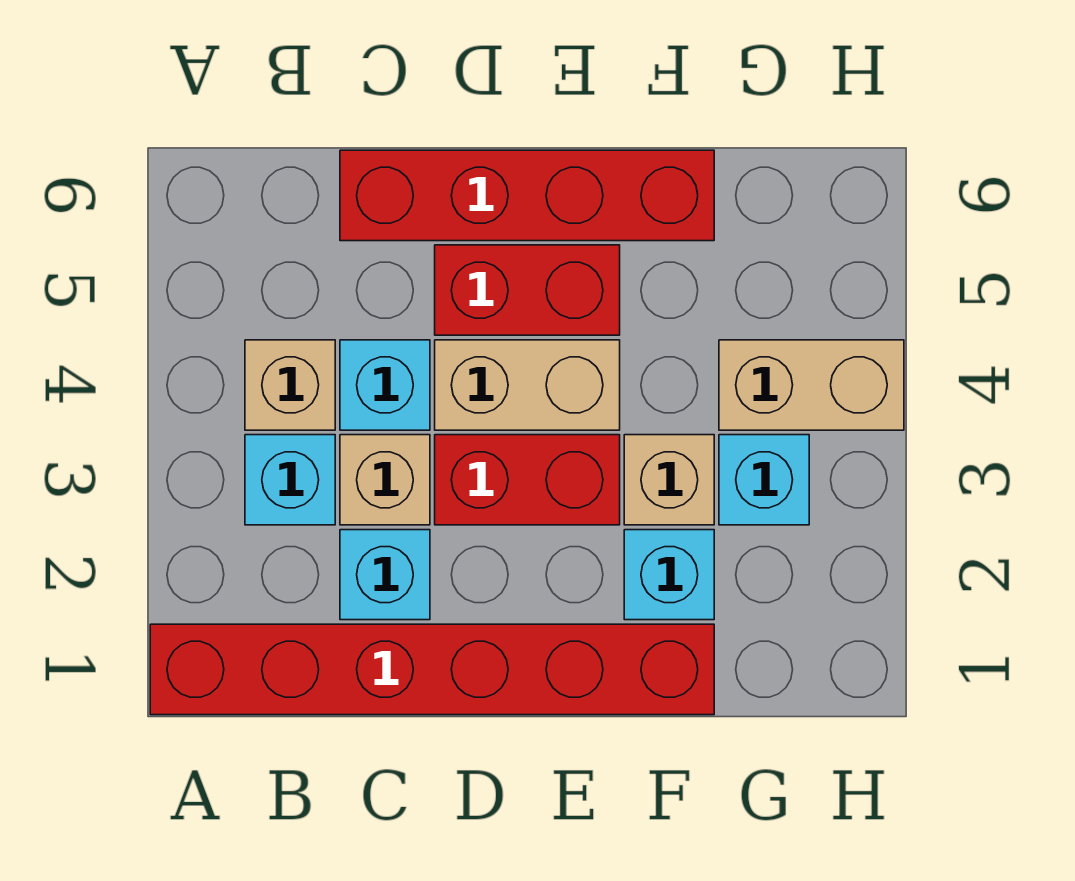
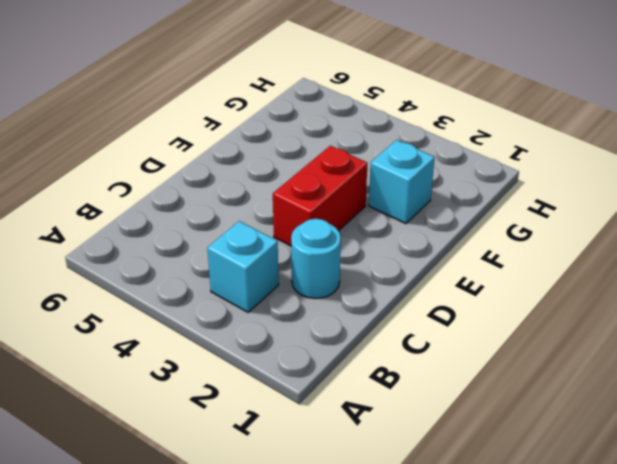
cyan round brick C2 level 1 -> cyan brick C2 level 1
none -> red brick A1:F1 level 1
none -> tan brick B4 level 1
none -> tan brick C3 level 1

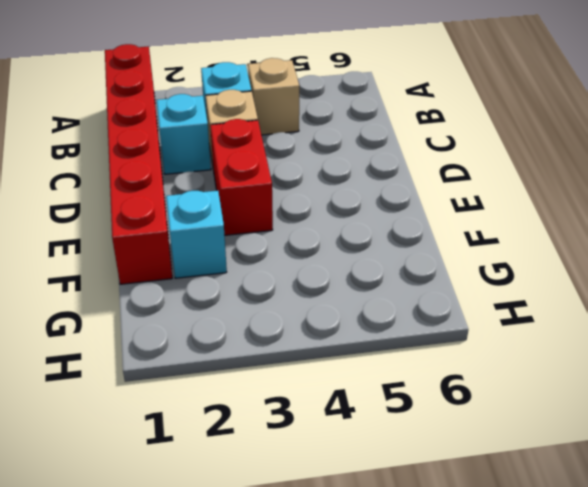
none -> cyan brick C4 level 1
none -> red brick C6:F6 level 1
none -> tan brick D4:E4 level 1

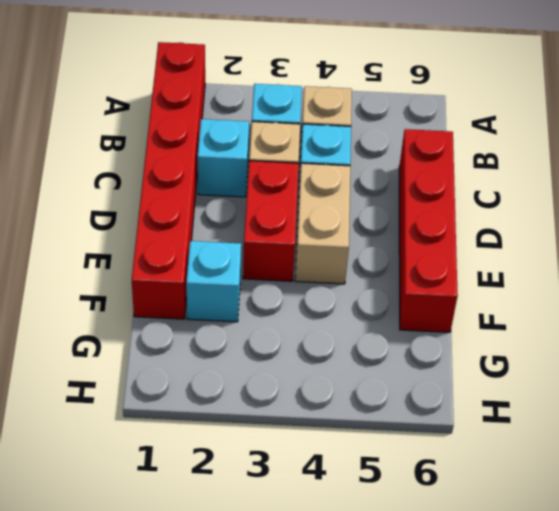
none -> red brick D5:E5 level 1
none -> tan brick F3 level 1
none -> cyan brick G3 level 1

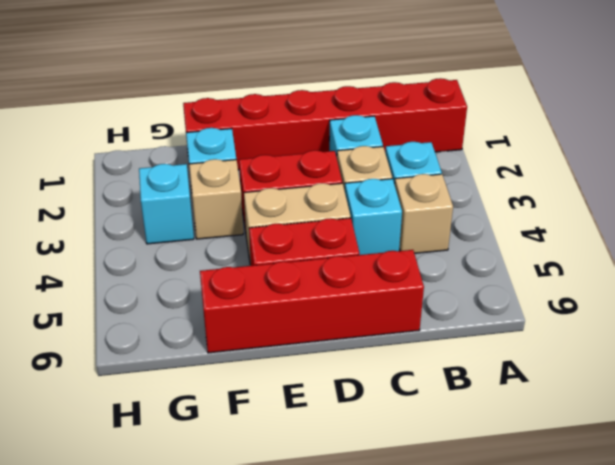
none -> tan brick G4:H4 level 1

